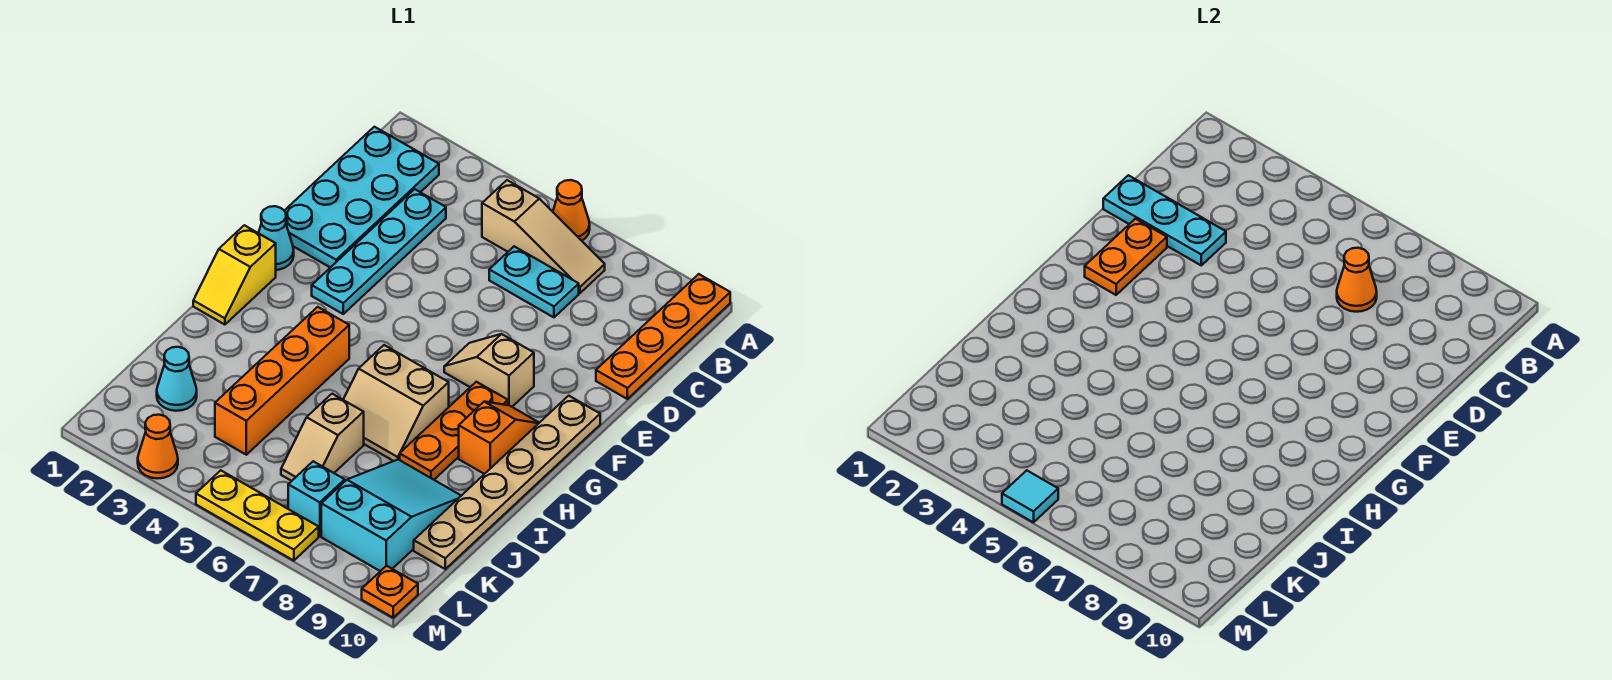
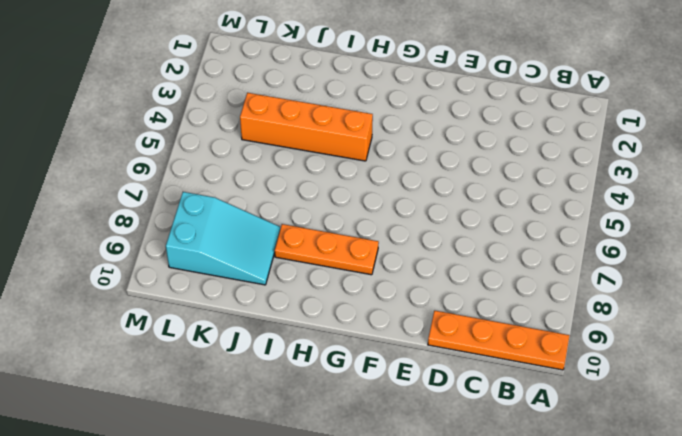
none -> orange cone A6 level 1
none -> cyan plate B1:E2 level 1
none -> tan slope B5:B7 level 1 top 5

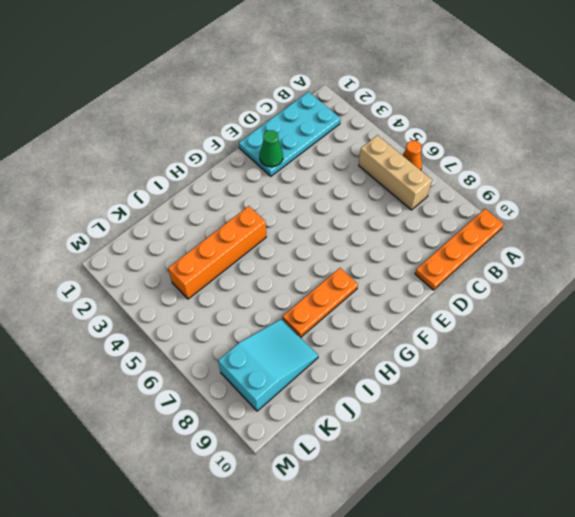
tan brick B5:B7 level 1 -> tan slope B5:B7 level 1 top 5
green cone E2 level 2 -> orange plate E2:F2 level 2
none -> cyan plate C3:F3 level 1
none -> cyan plate C6:C7 level 1
none -> cyan cone F1 level 1

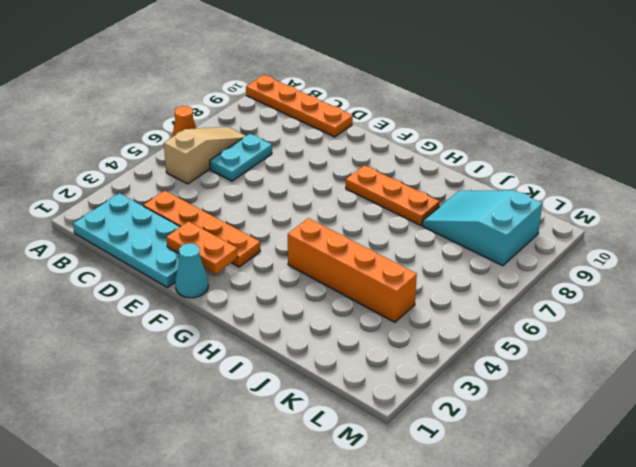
orange plate C3:F3 level 1 -> cyan plate C3:F3 level 1
none -> tan slope F7:F8 level 1 top 8
none -> tan plate F10:K10 level 1
none -> yellow slope G1:H1 level 1 top G

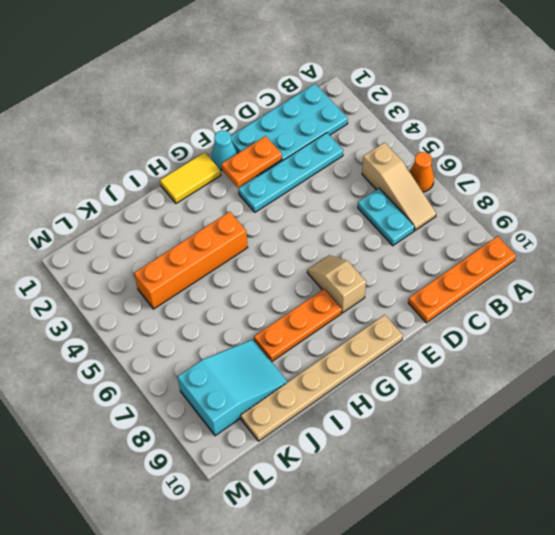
yellow tile G1:H1 level 1 -> yellow slope G1:H1 level 1 top G
none -> orange slope G9:H9 level 1 top H
none -> tan slope H6:I7 level 1 top H
none -> tan slope J6:K6 level 1 top J

